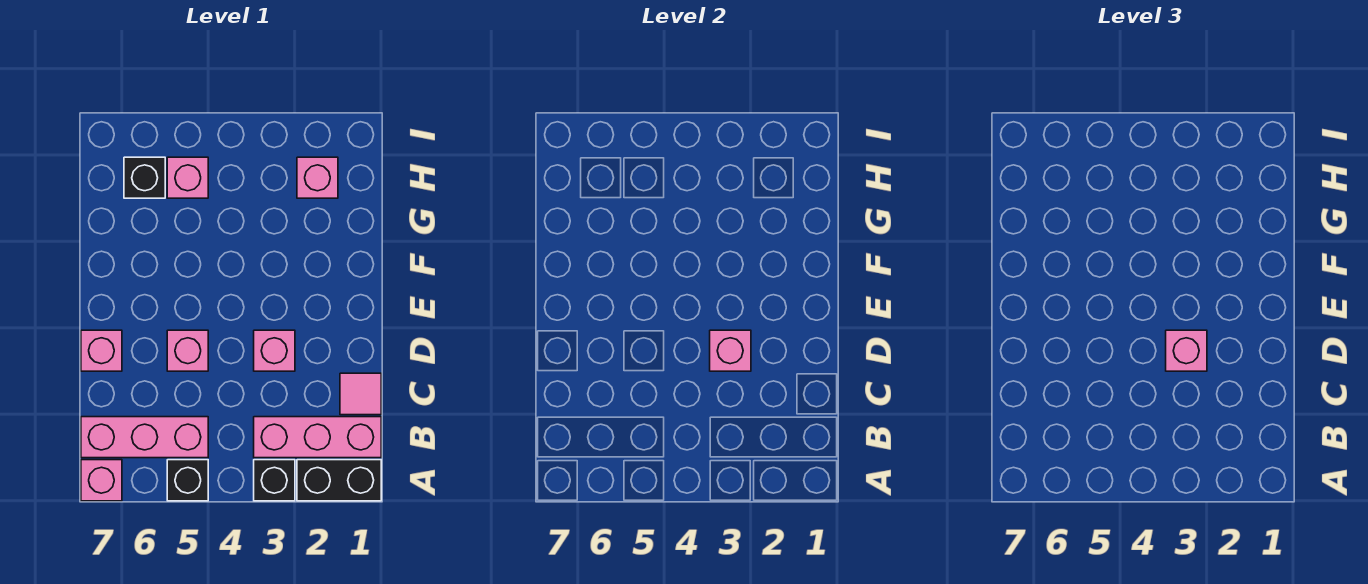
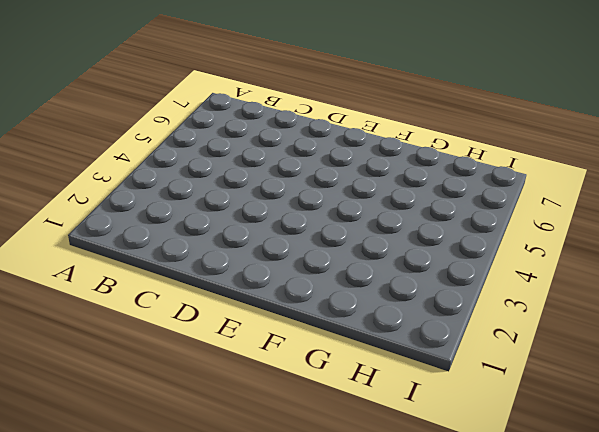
none -> black brick A1:A2 level 1
none -> black brick A3 level 1
none -> black brick A5 level 1

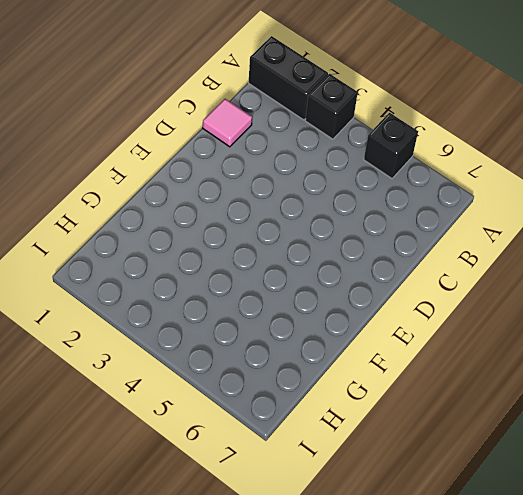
none -> pink brick A7 level 1
none -> pink brick B1:B3 level 1
none -> pink brick B5:B7 level 1

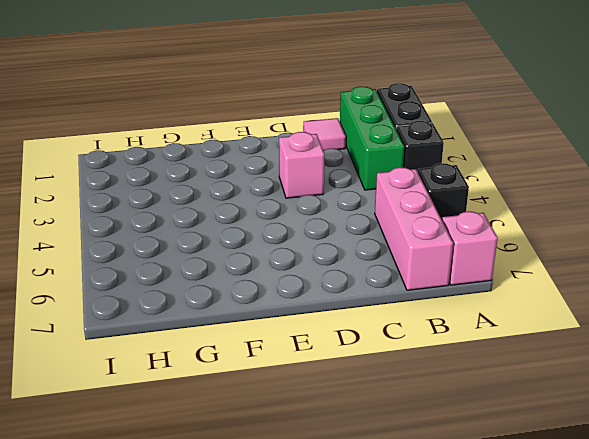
green brick B1:B3 level 1 -> pink brick B1:B3 level 1
none -> pink brick D5 level 1
none -> pink brick D7 level 1
none -> pink brick H2 level 1

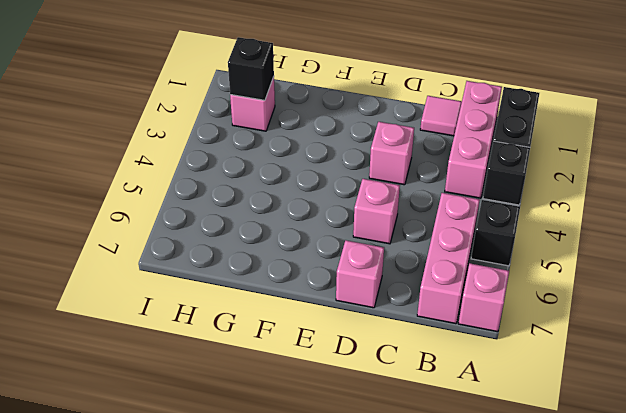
black brick H2 level 2 -> black brick H6 level 1
none -> pink brick H5 level 1
none -> pink brick D3 level 2
none -> pink brick D3 level 3

